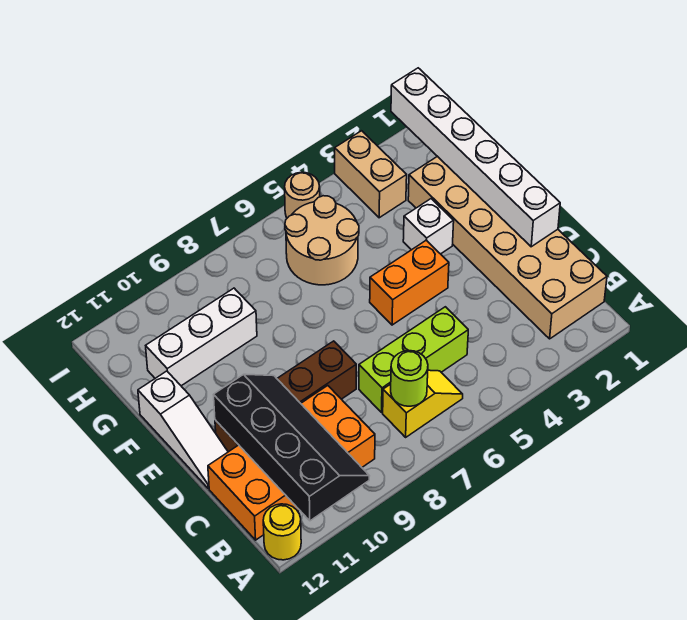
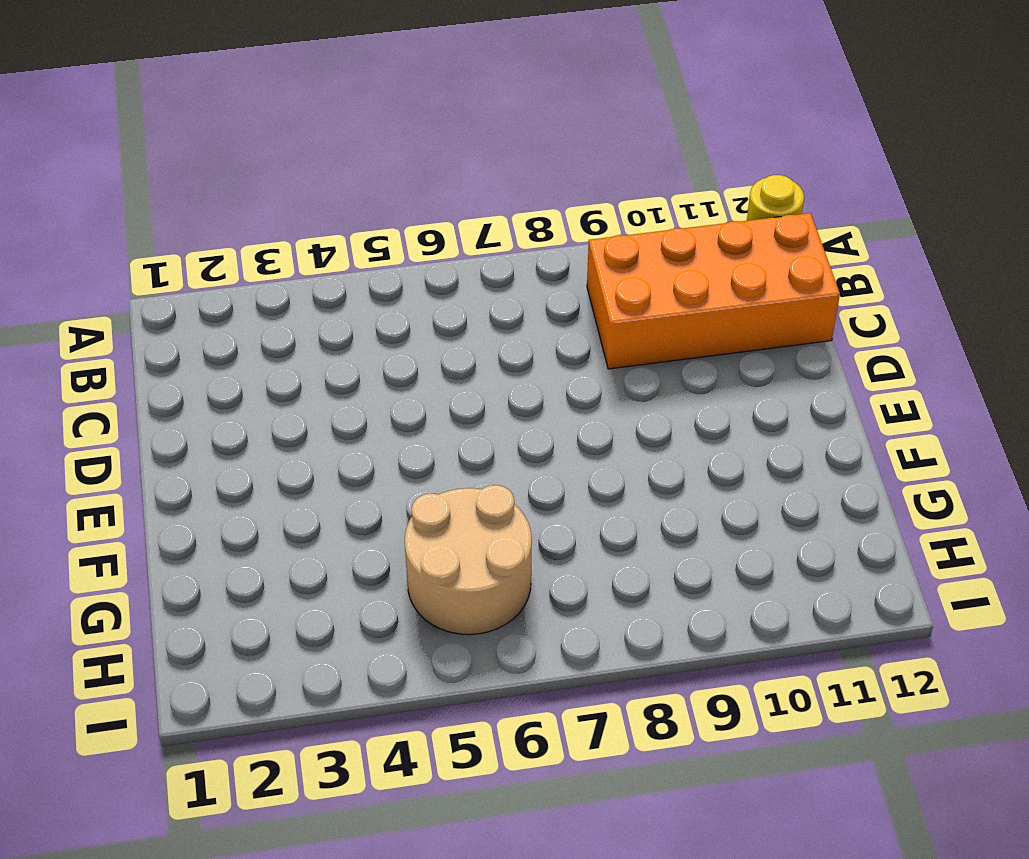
none -> tan brick B1:G2 level 1
none -> yellow slope B6:B7 level 1 top 7
none -> lime brick C5:C7 level 1

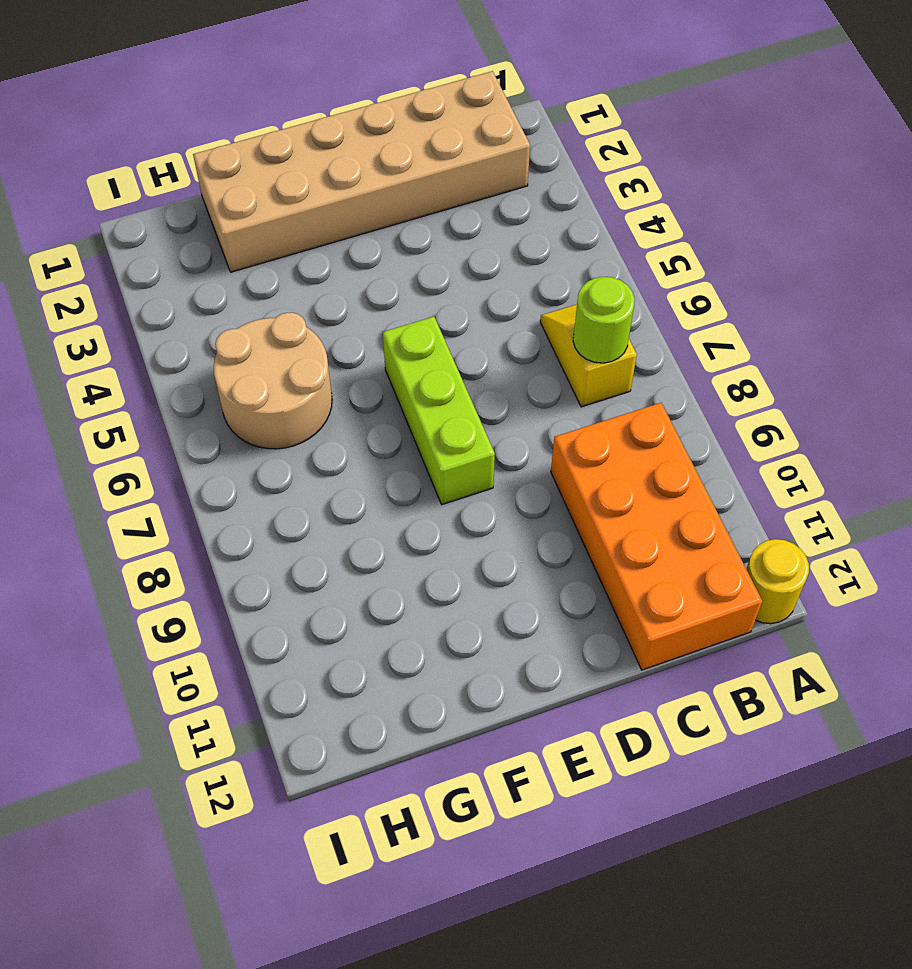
lime brick E6:E8 level 1 -> lime brick C5:C7 level 1
none -> brown brick D8:D11 level 1
none -> white slope D12:F12 level 1 top F
none -> orange brick E4:E5 level 1

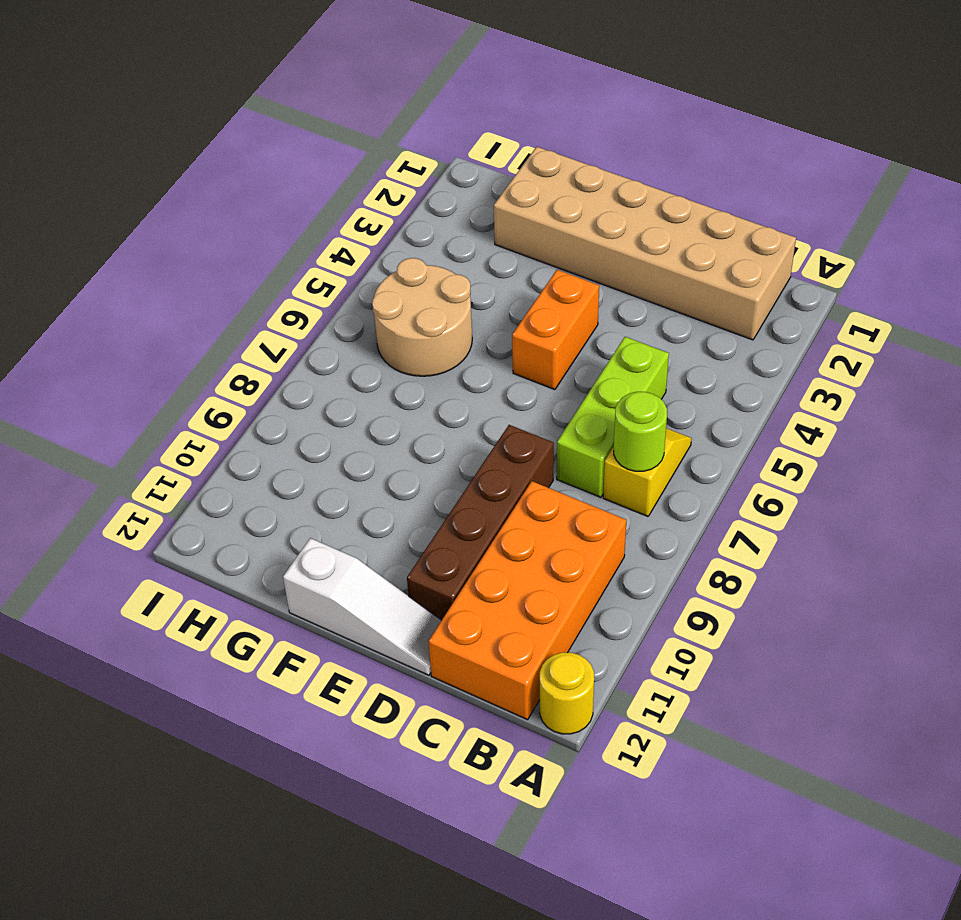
none -> white brick F3 level 1
none -> white brick G9:G11 level 1
none -> tan brick H3:I3 level 1

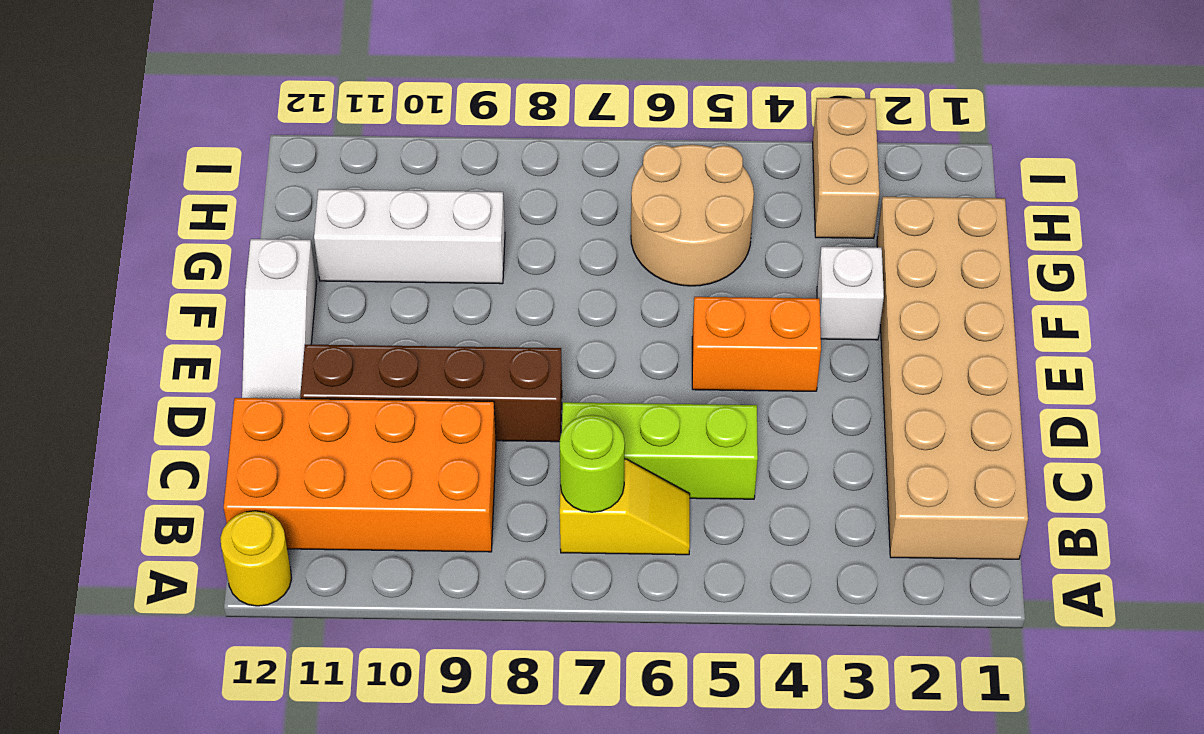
none -> tan round brick I5 level 1
none -> black slope A10:D11 level 2 top 11
none -> white brick D1:I1 level 2

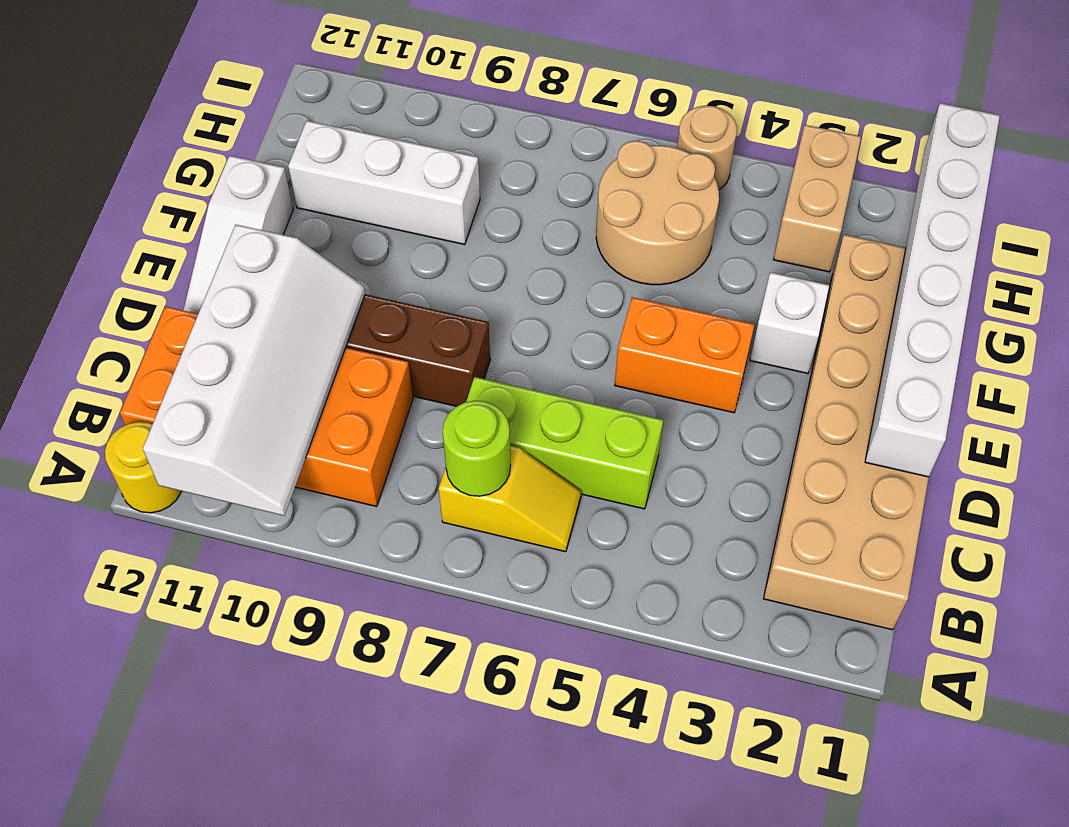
white slope A10:D11 level 2 top 11 -> black slope A10:D11 level 2 top 11

